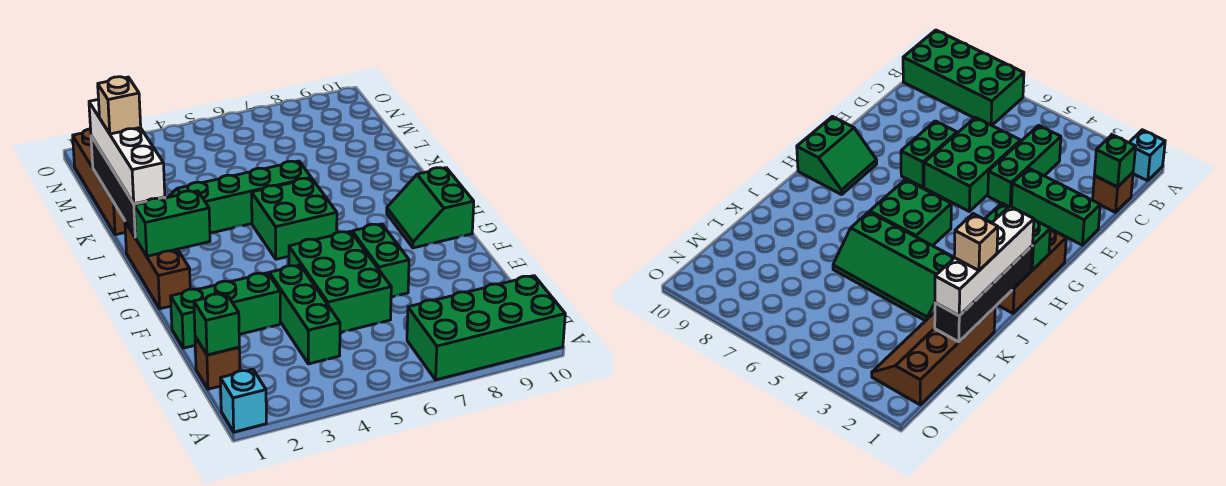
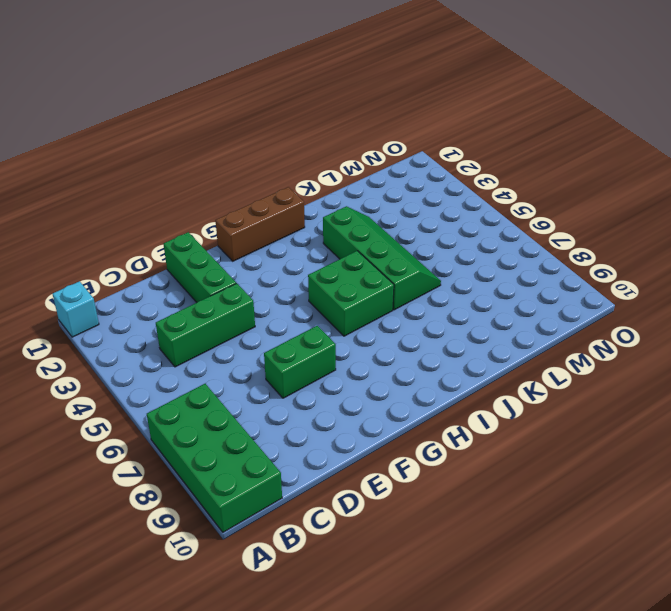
none -> brown brick C1 level 1
none -> green brick D5:F6 level 1
none -> green slope G9:H10 level 1 top 10

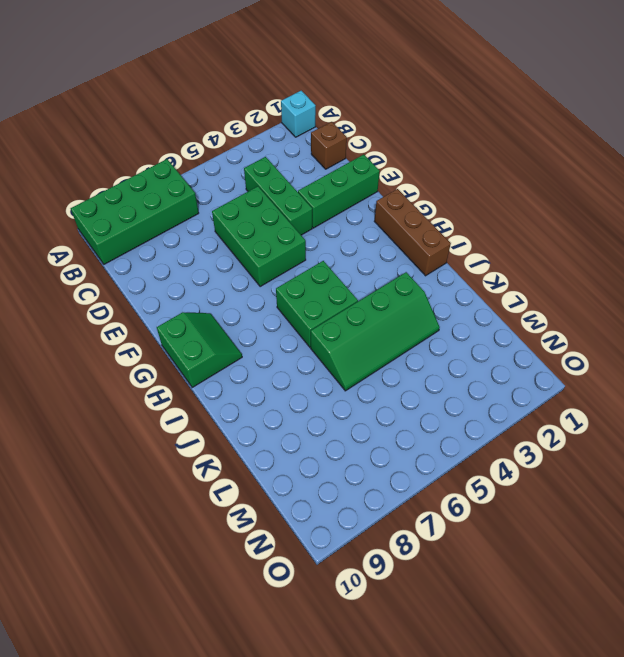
none -> green brick E7:F7 level 1
none -> brown slope K1:N2 level 1 top 1
none -> green brick C1 level 2

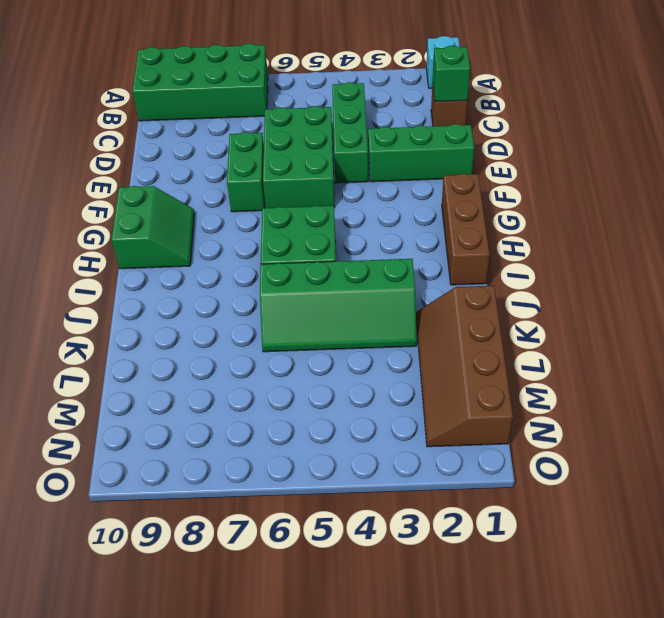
none -> green brick H1:H2 level 2
none -> black brick I1:L1 level 2
none -> white brick I1:L1 level 3

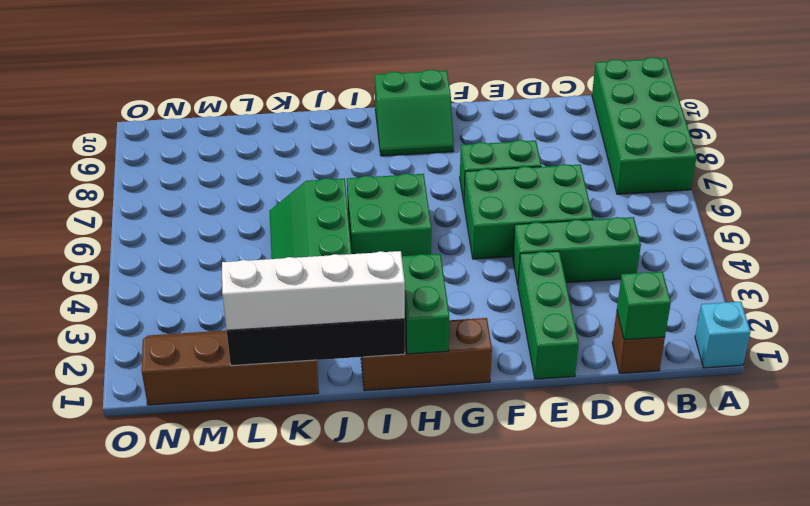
none -> tan brick K1 level 4

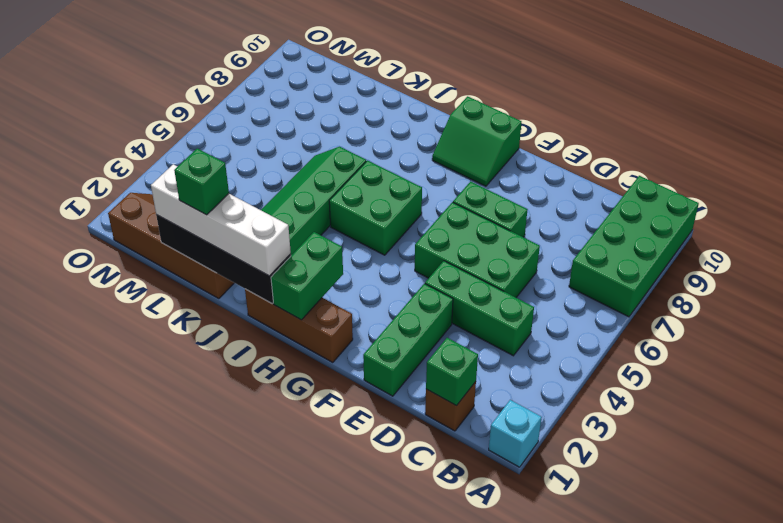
green brick K1 level 4 -> tan brick K1 level 4

